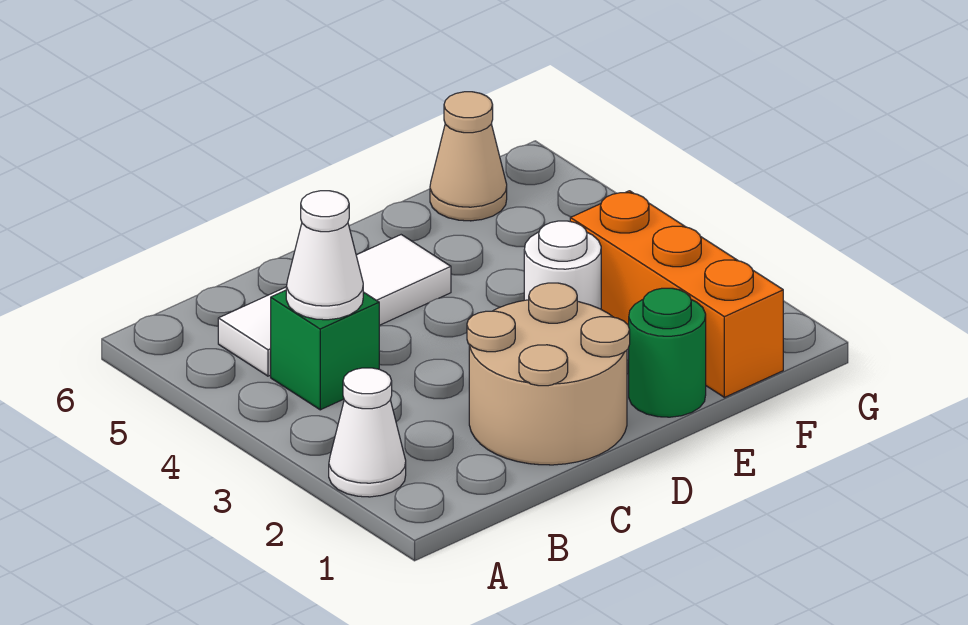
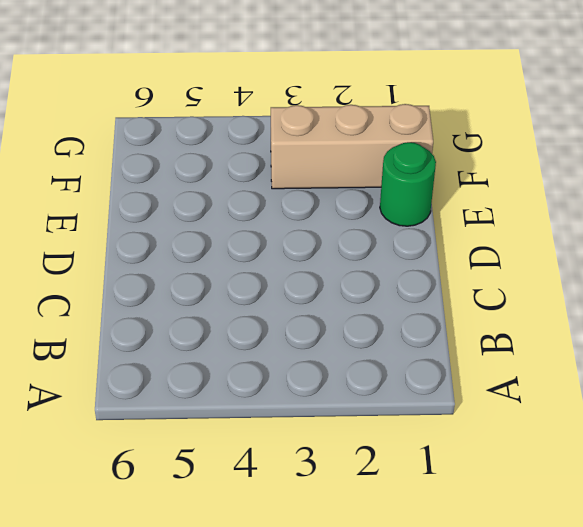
tan brick F1:F3 level 1 -> orange brick F1:F3 level 1
none -> white cone A2 level 1
none -> green brick B4 level 1

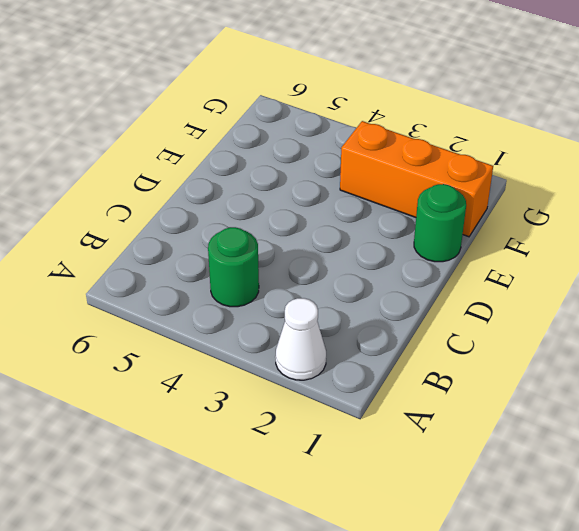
green round brick B4 level 1 -> green brick B4 level 1
none -> white tile B5:D5 level 1
none -> tan round brick C1:D2 level 1

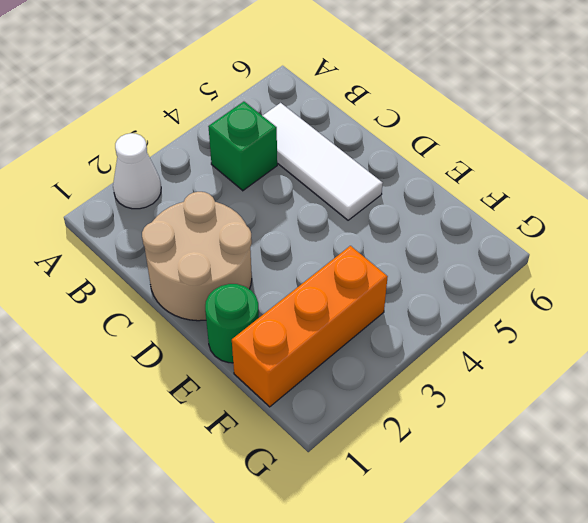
none -> white round brick E3 level 1
none -> tan cone F6 level 1

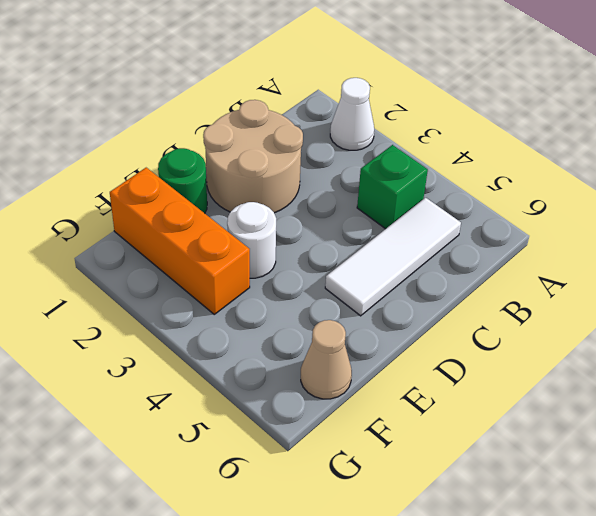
none -> white cone B4 level 2

